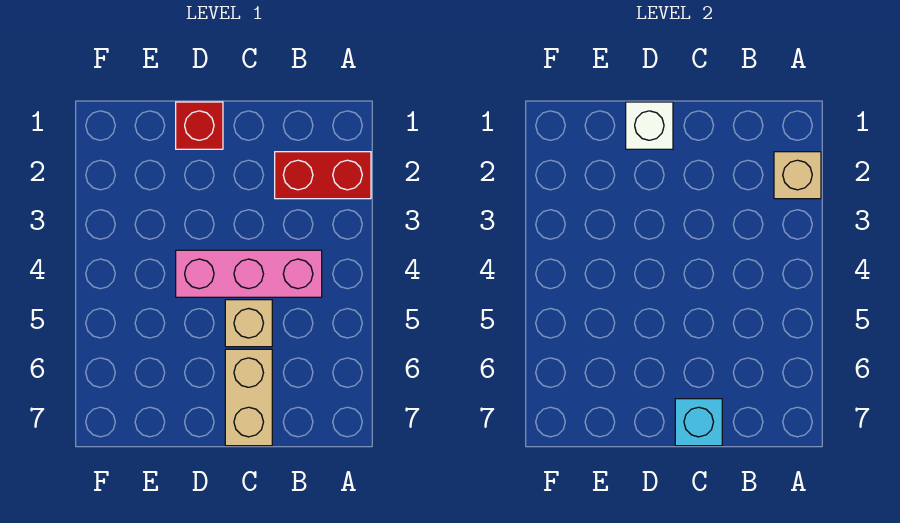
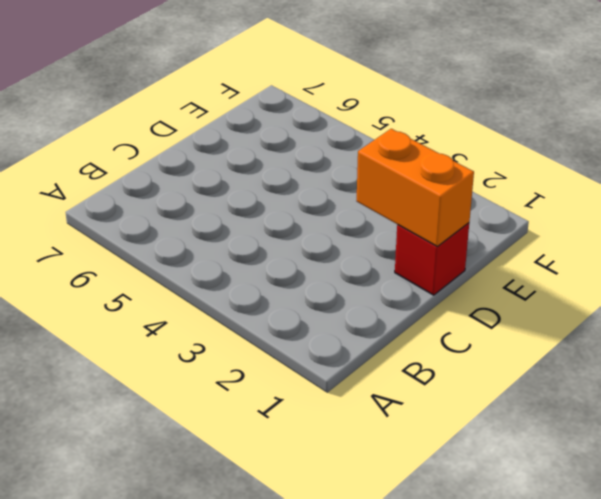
orange brick D1:D2 level 2 -> white brick D1 level 2
none -> red brick A2:B2 level 1
none -> pink brick B4:D4 level 1

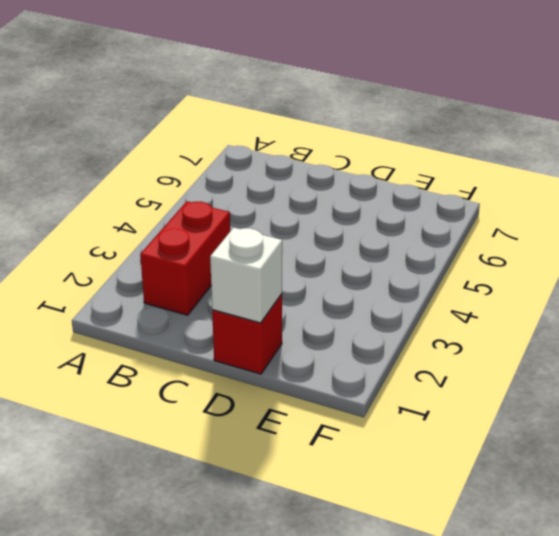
red brick B2:B3 level 1 -> red brick A2:B2 level 1
none -> pink brick B4:D4 level 1
none -> tan brick C5 level 1

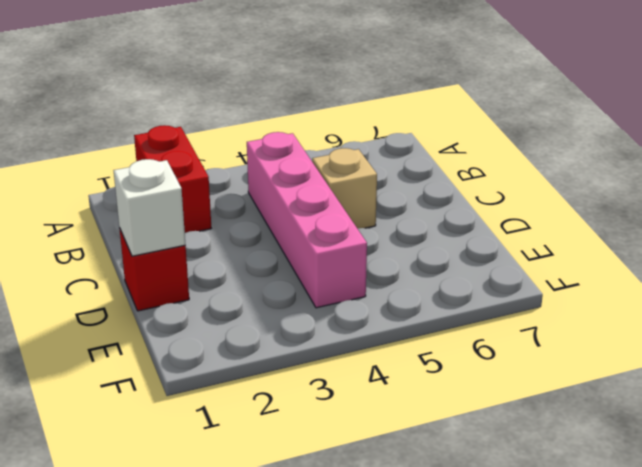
pink brick B4:E4 level 1 -> pink brick B4:D4 level 1
none -> tan brick C6:C7 level 1
none -> tan brick A2 level 2

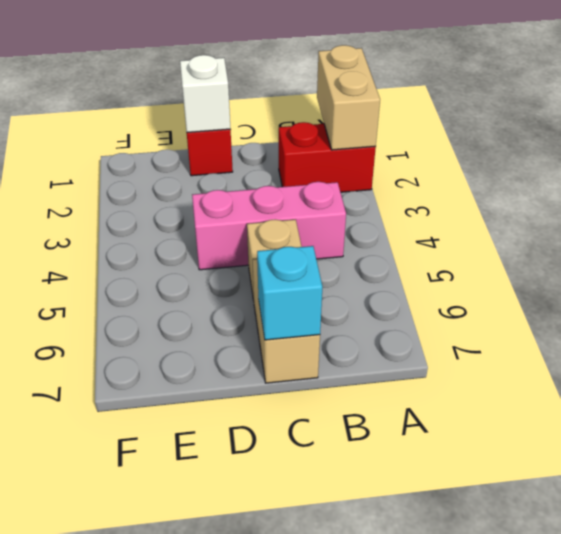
tan brick A1:A2 level 2 -> tan brick A2 level 2

